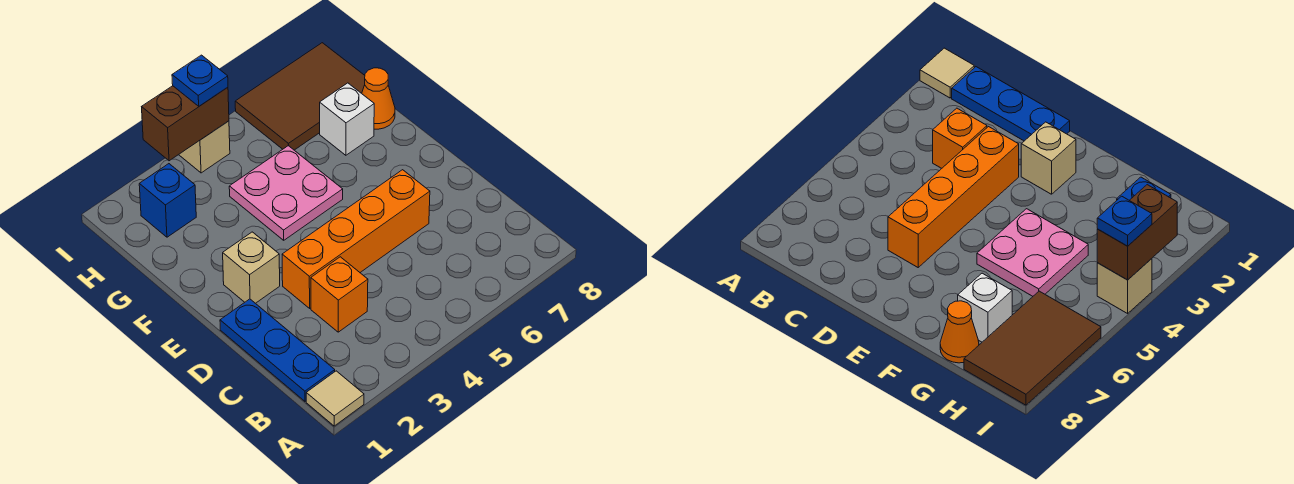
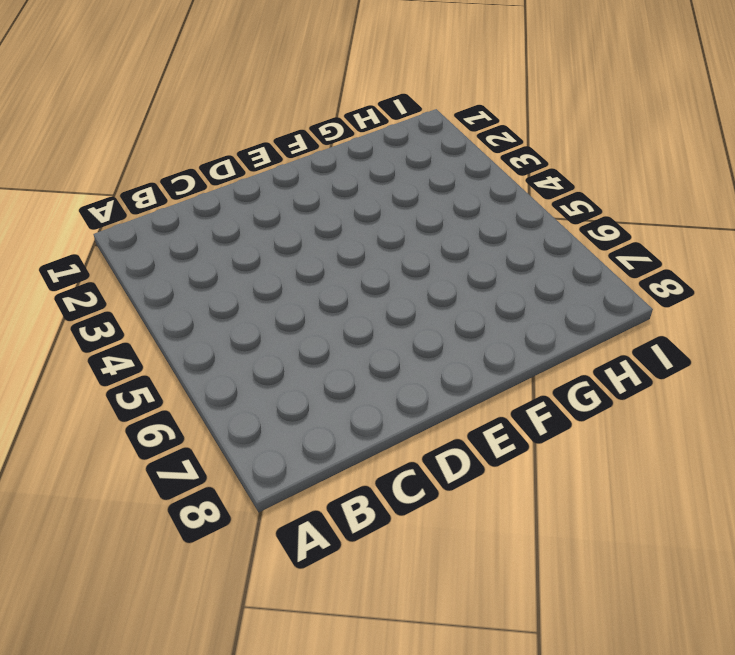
none -> tan tile A1 level 1
none -> blue plate B1:D1 level 1
none -> orange brick C3 level 1

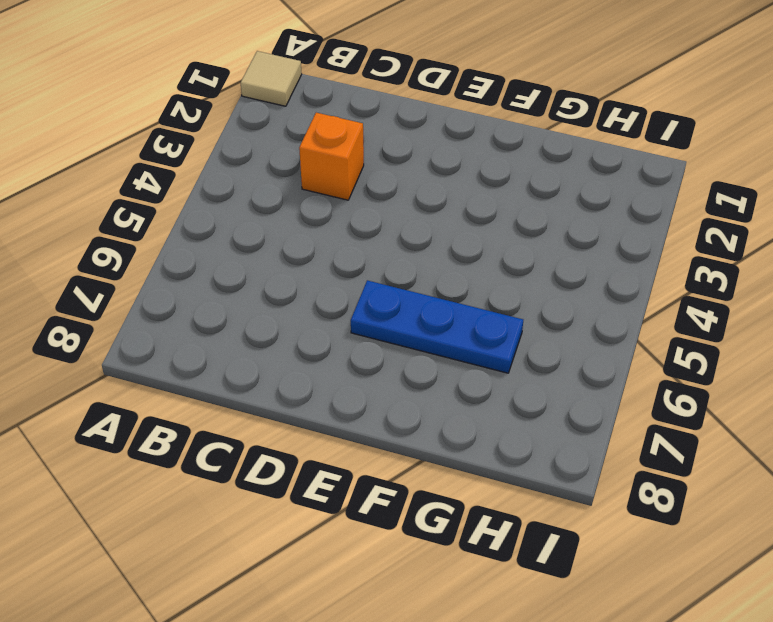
blue plate E6:G6 level 1 -> blue plate B1:D1 level 1
none -> orange brick D3:D6 level 1
none -> tan brick E2 level 1
none -> pink plate F4:G5 level 1

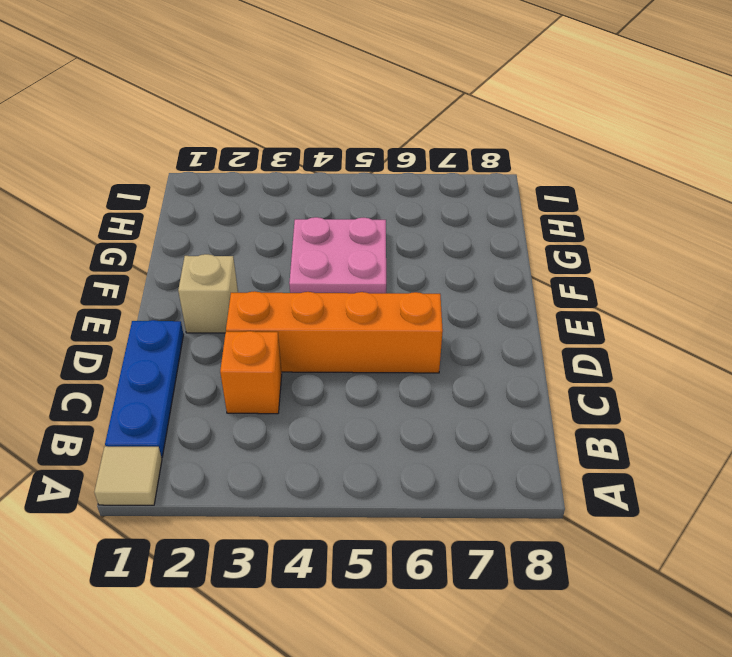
none -> white brick G7 level 1
none -> orange cone G8 level 1
none -> blue brick H2 level 1

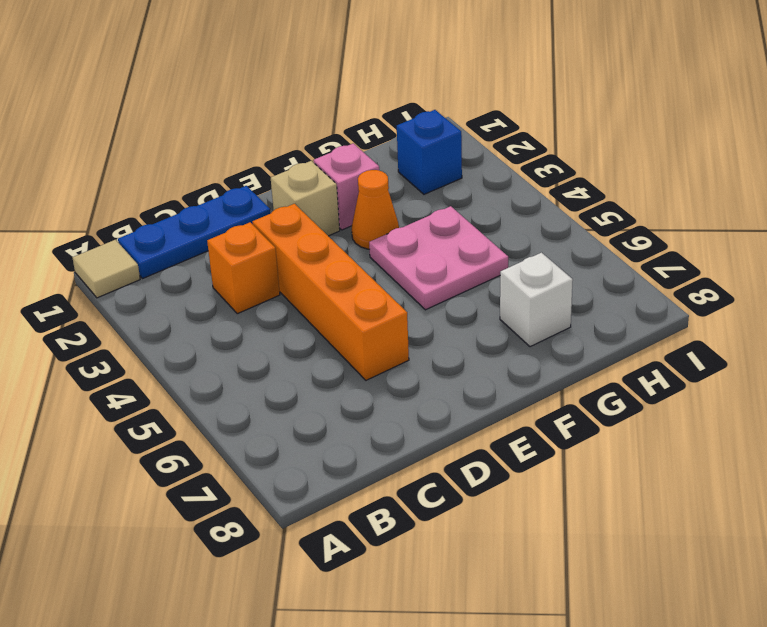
pink brick F2 level 1 -> none
orange cone F3 level 1 -> orange cone G8 level 1
none -> brown tile H6:I8 level 1
none -> tan brick I4 level 1
none -> brown brick I3:I4 level 2

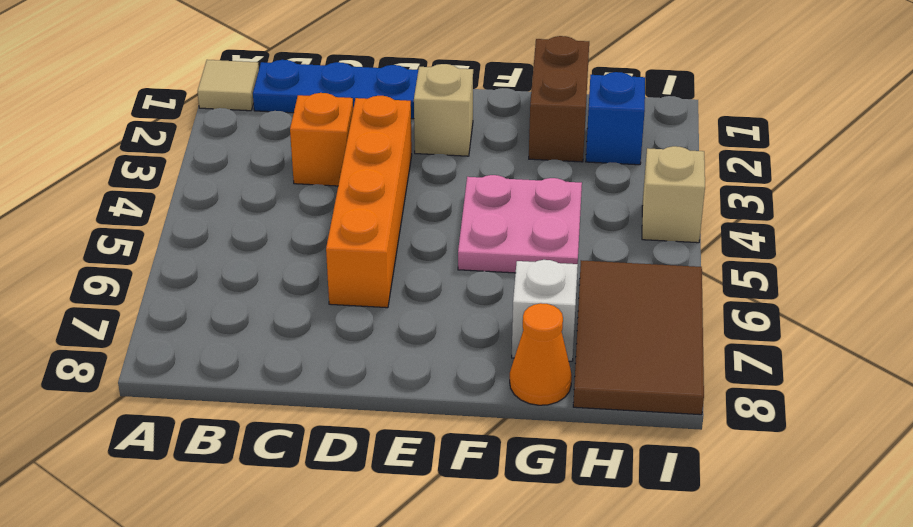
brown brick G1:G2 level 1 -> brown brick I3:I4 level 2
none -> blue plate I4 level 3

